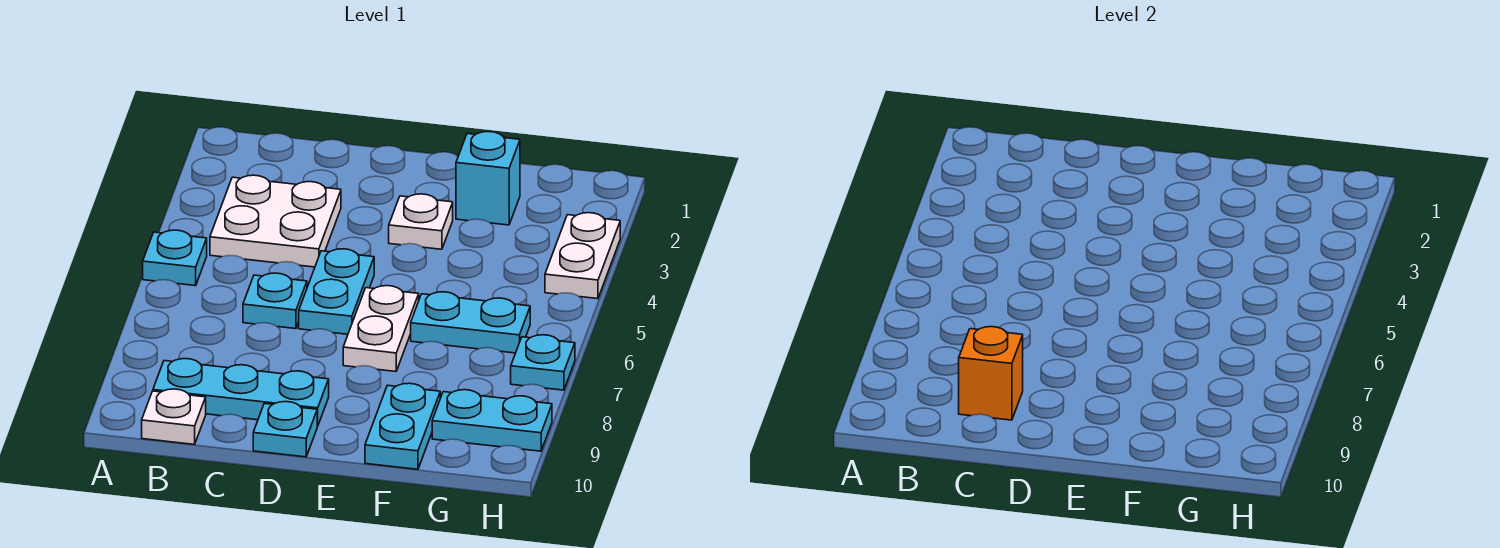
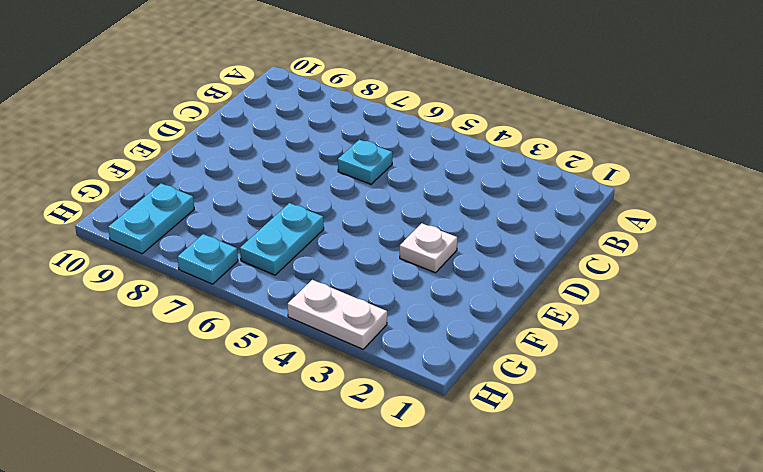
none -> cyan plate A5 level 1
none -> white plate B3:C4 level 1
none -> cyan plate B9:D9 level 1

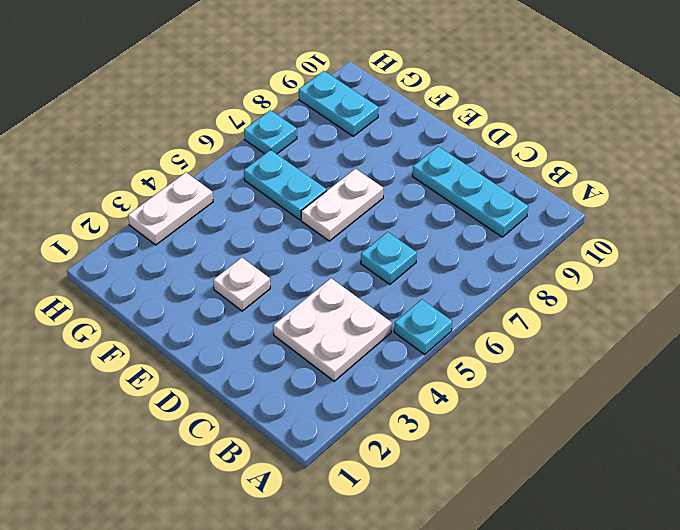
none -> white plate B10 level 1
none -> cyan plate D5:D6 level 1
none -> cyan plate D10 level 1

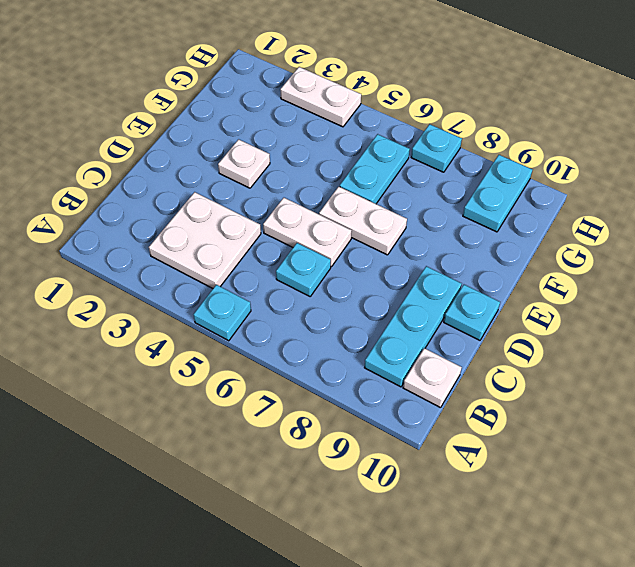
white plate D5:D6 level 1 -> cyan plate D5:D6 level 1
none -> cyan brick F2 level 1
none -> cyan plate F9:F10 level 1
none -> orange brick C9 level 2

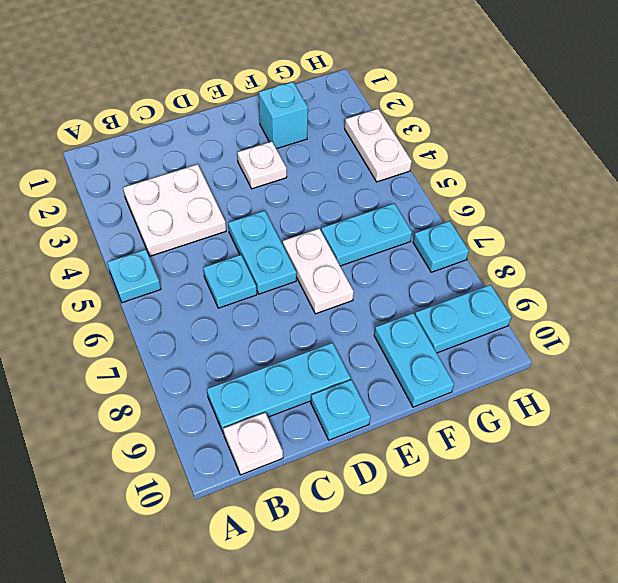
none -> orange brick C9 level 2

